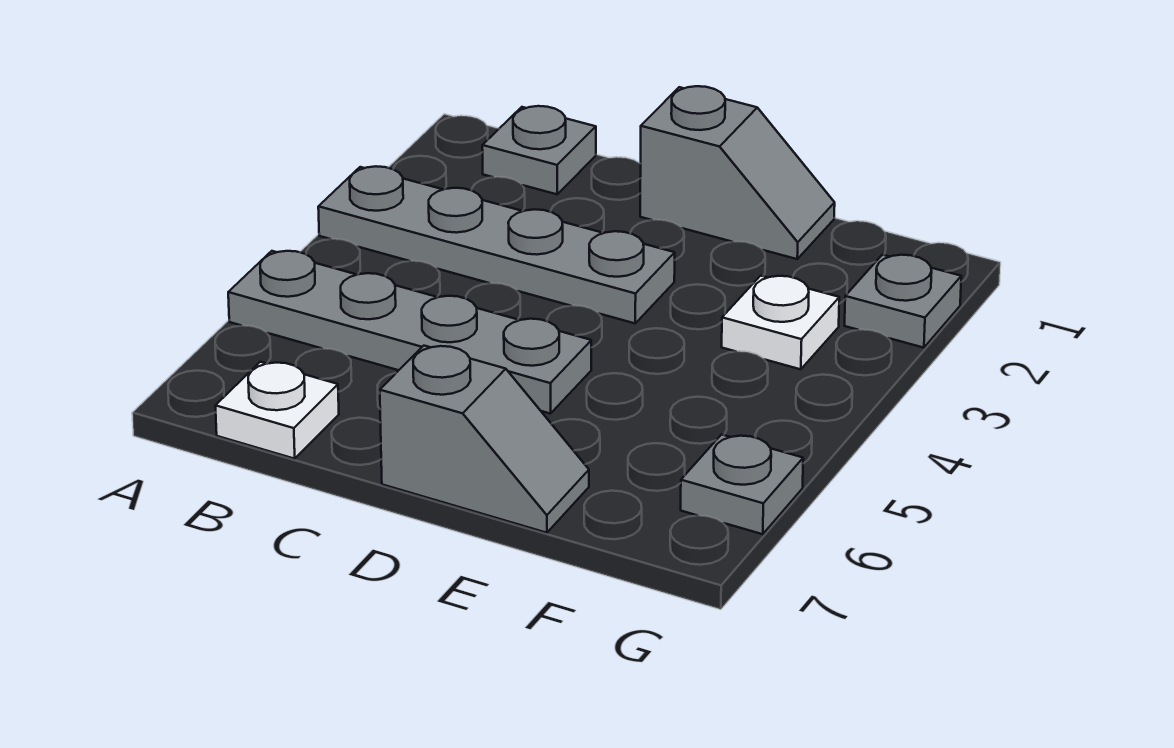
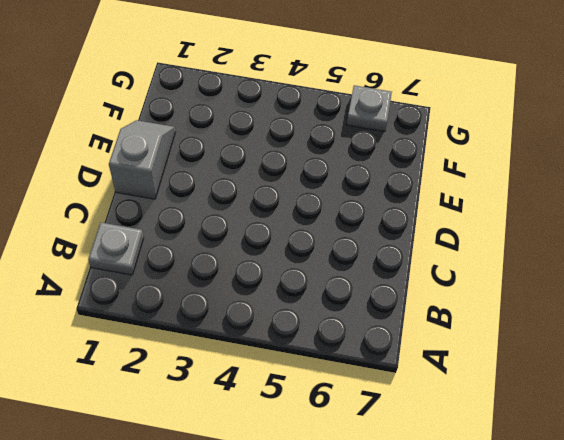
none -> grey plate A3:D3 level 1
none -> grey plate A5:D5 level 1

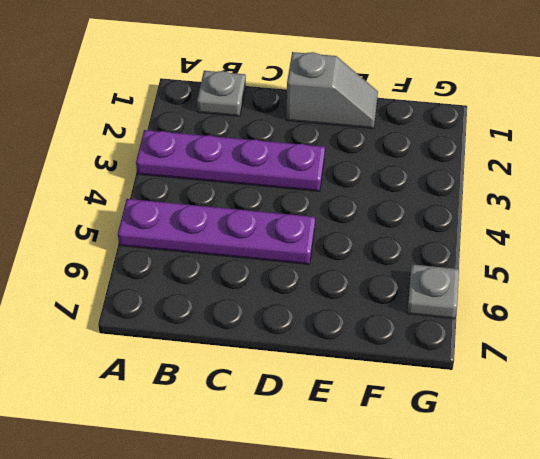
purple plate A3:D3 level 1 -> grey plate A3:D3 level 1
purple plate A5:D5 level 1 -> grey plate A5:D5 level 1
none -> white plate B7 level 1
none -> grey slope D7:E7 level 1 top D

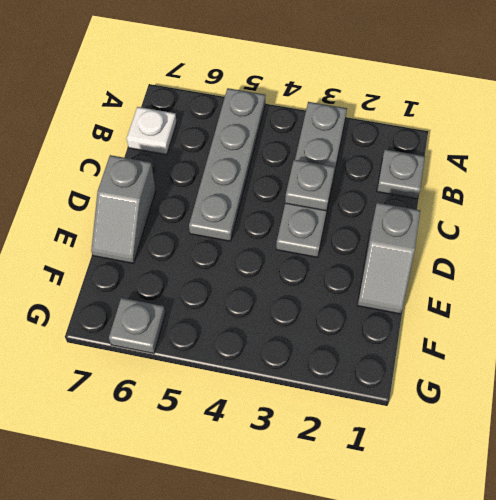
grey plate C3 level 2 -> grey plate G2 level 1
none -> white plate F3 level 1

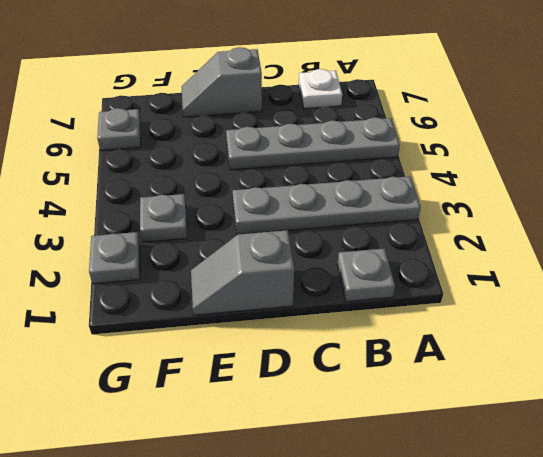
grey plate F3 level 1 -> white plate F3 level 1

